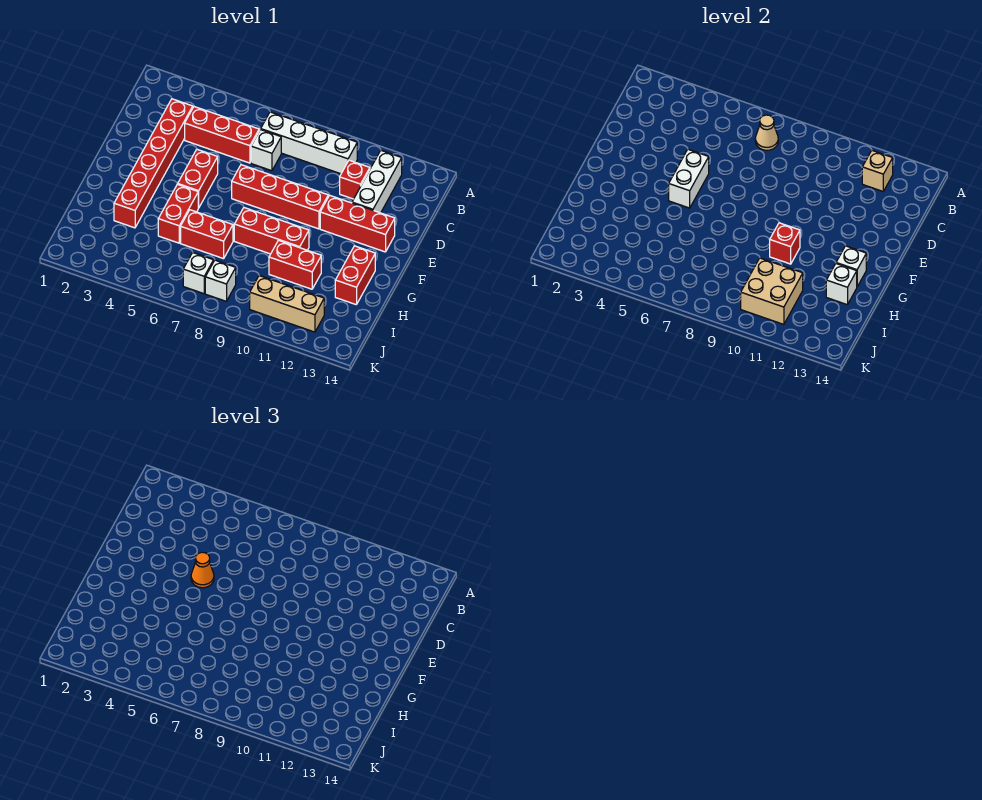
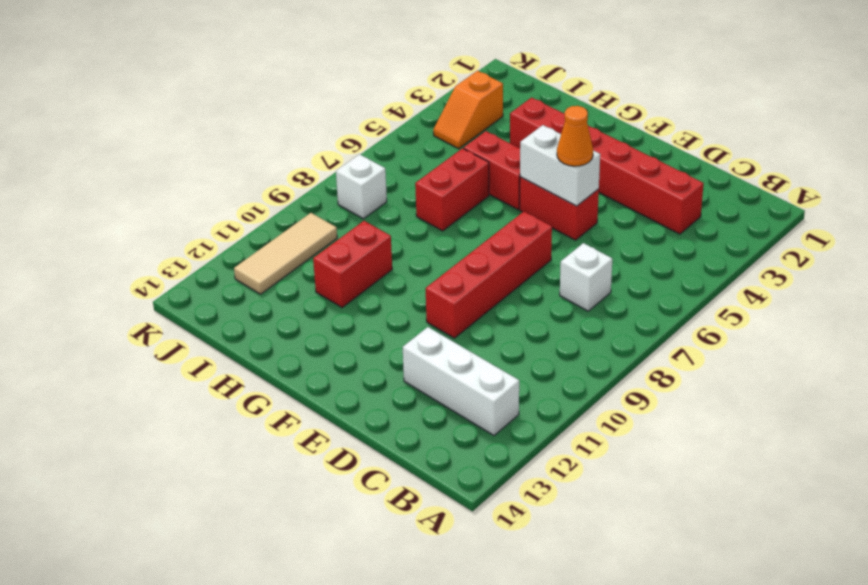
orange slope J3:J4 level 1 top 3 -> none
tan tile J10:J12 level 1 -> tan brick J10:J12 level 1
none -> white brick B7:B10 level 1
none -> red brick C4:C6 level 1
none -> red brick C11 level 1

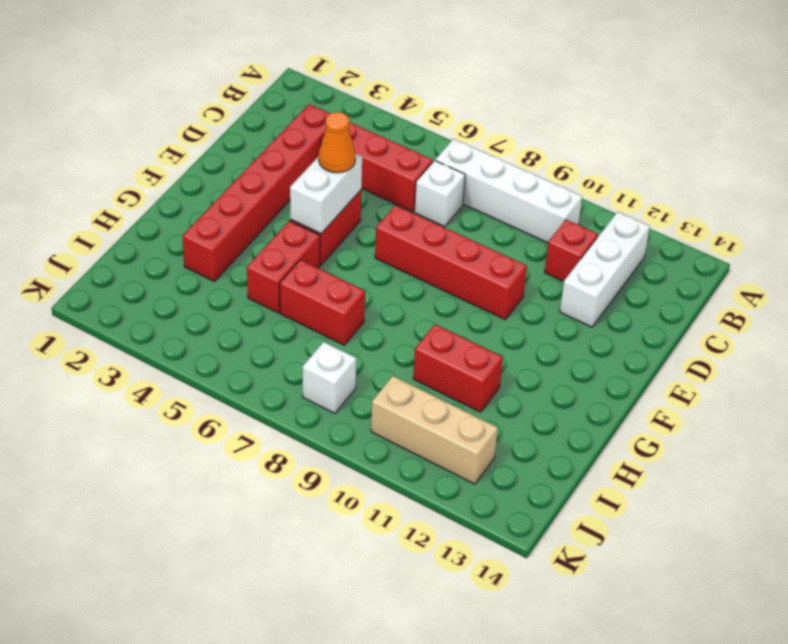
none -> red brick E11:E13 level 1
none -> red brick G8:G10 level 1
none -> red brick G13:H13 level 1

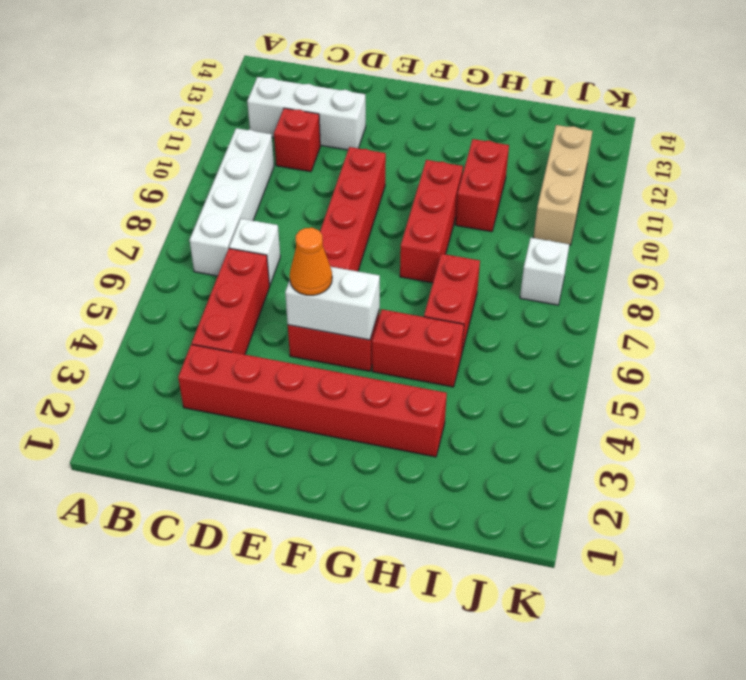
none -> red brick E11:E13 level 1
none -> red brick G13:H13 level 1
none -> white brick J7 level 1

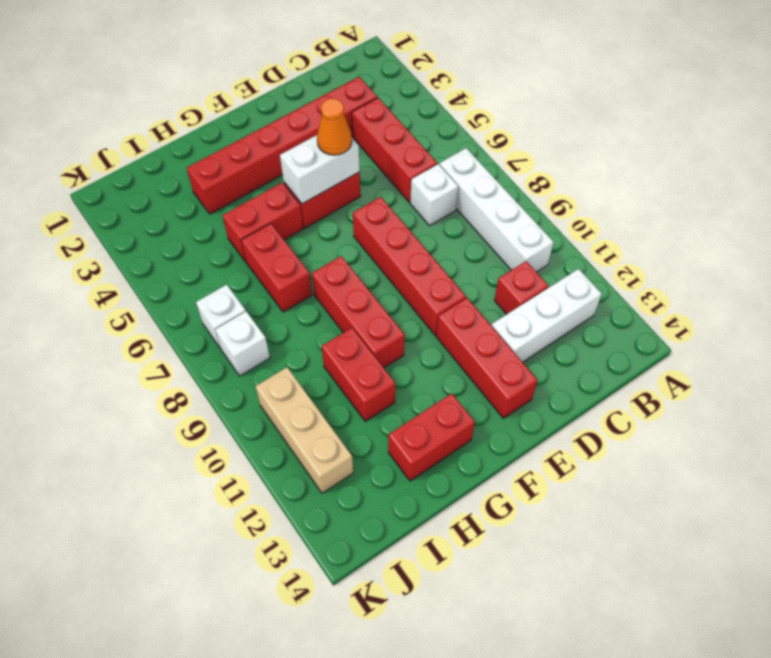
none -> tan cone B7 level 2
none -> tan brick B12 level 2
none -> red brick G10 level 2

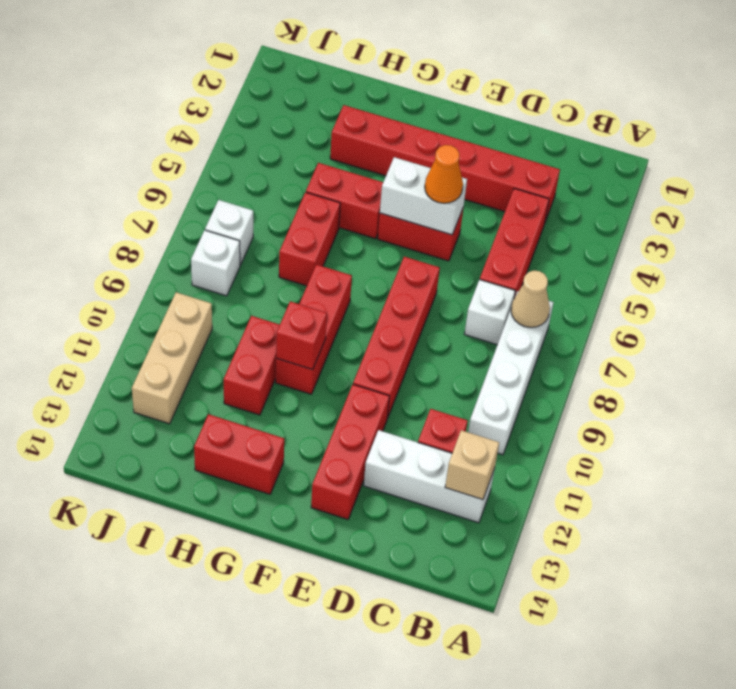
none -> white brick G13 level 2
none -> white brick H13 level 2
none -> tan brick I10:J11 level 2

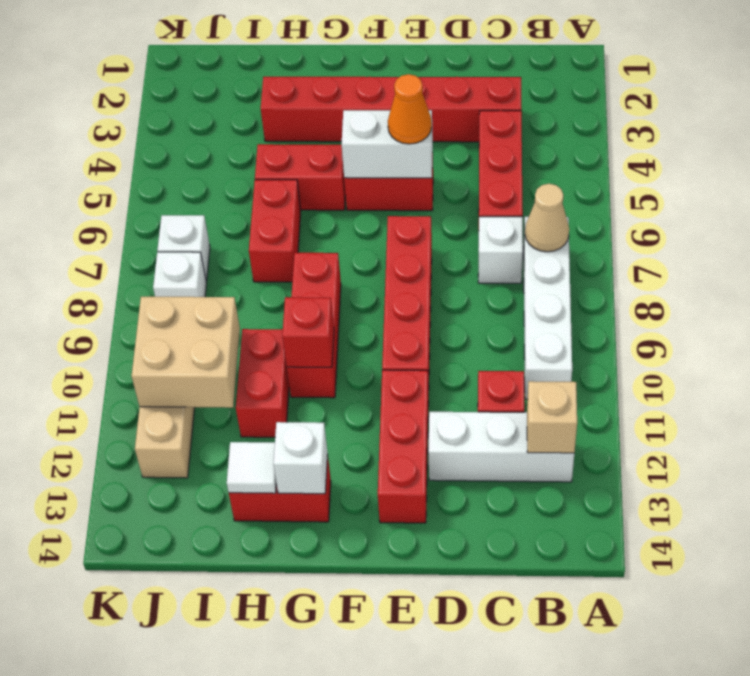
white tile H13 level 2 -> white brick H13 level 2

